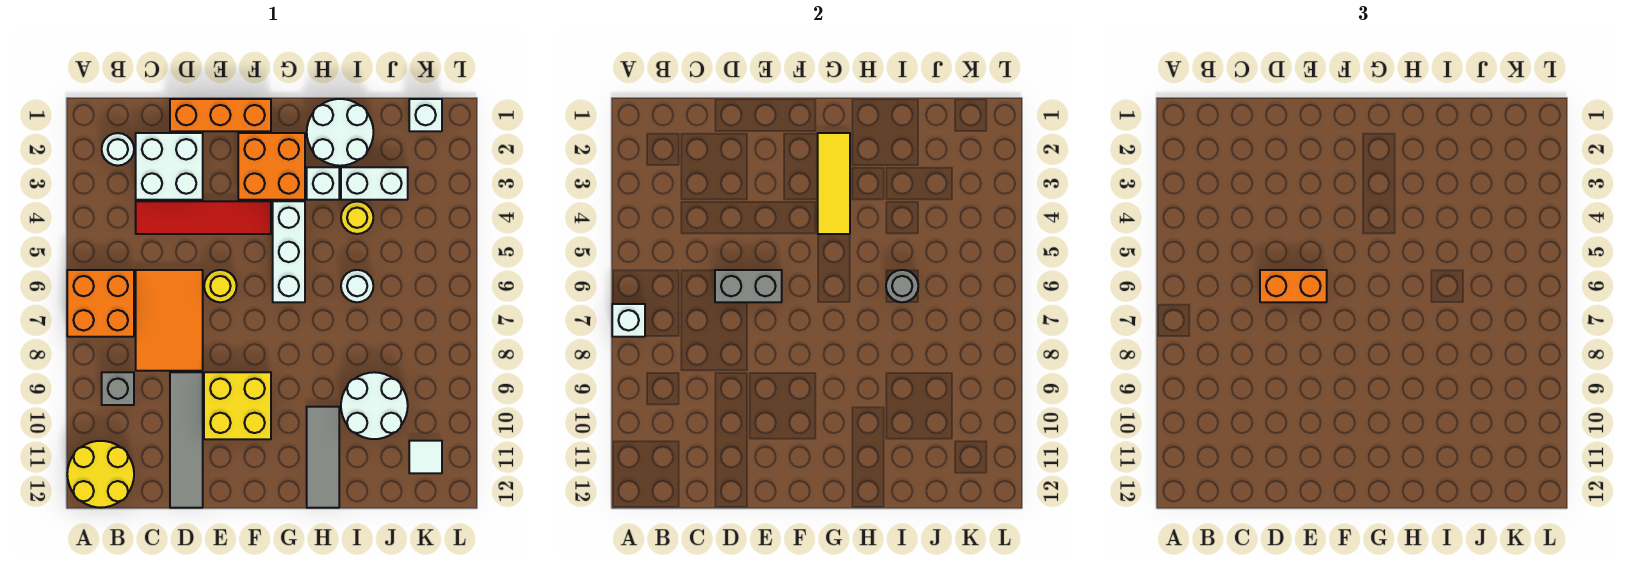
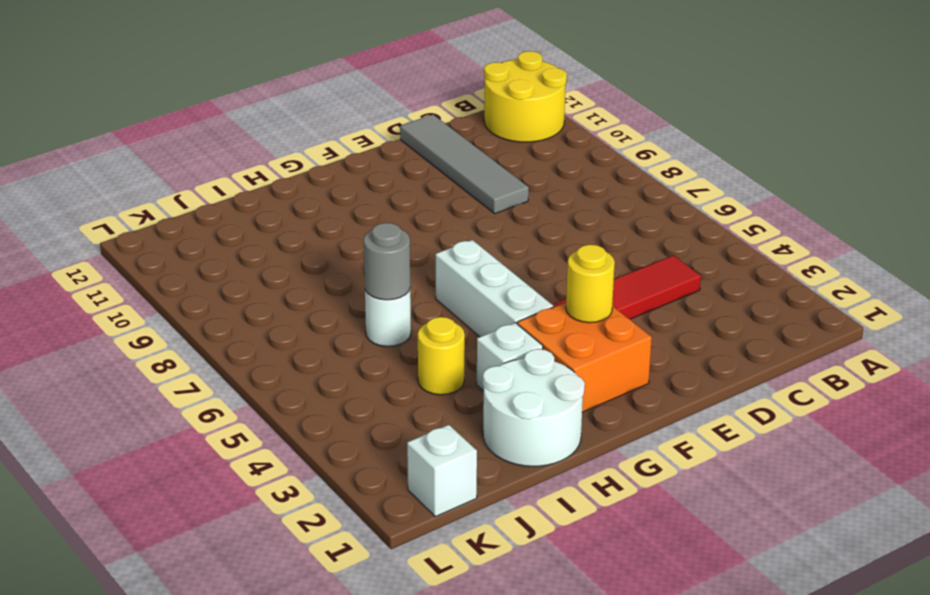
yellow round brick F3 level 2 -> yellow round brick E6 level 1
none -> orange brick A6:B7 level 1
none -> white round brick B2 level 1
none -> grey brick B9 level 1

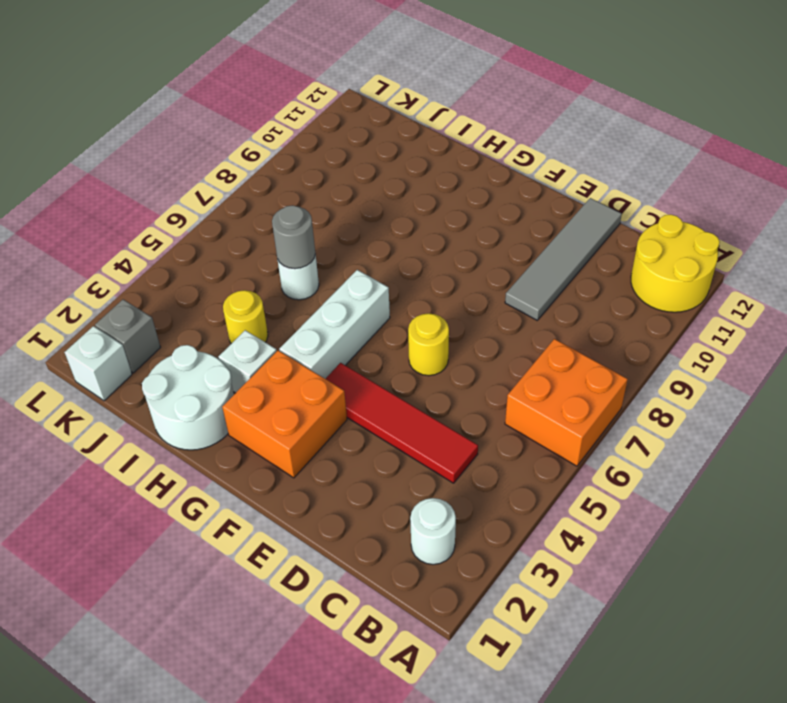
grey brick K2 level 1 -> grey brick B9 level 1
none -> white brick C2:D3 level 1
none -> orange tile C6:D8 level 1
none -> orange brick D1:F1 level 1

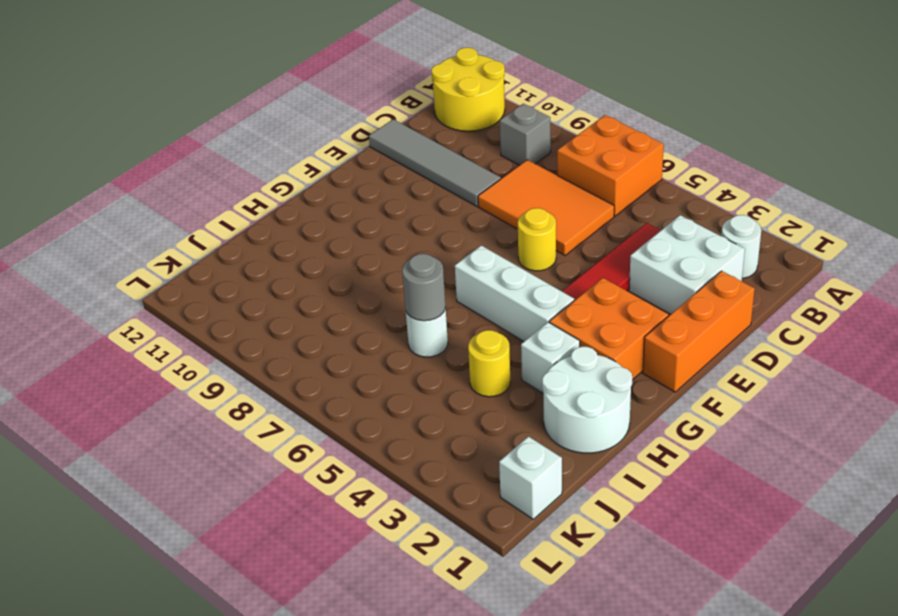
none -> yellow brick E9:F10 level 1
none -> grey tile H10:H12 level 1
none -> white brick I3:J3 level 1

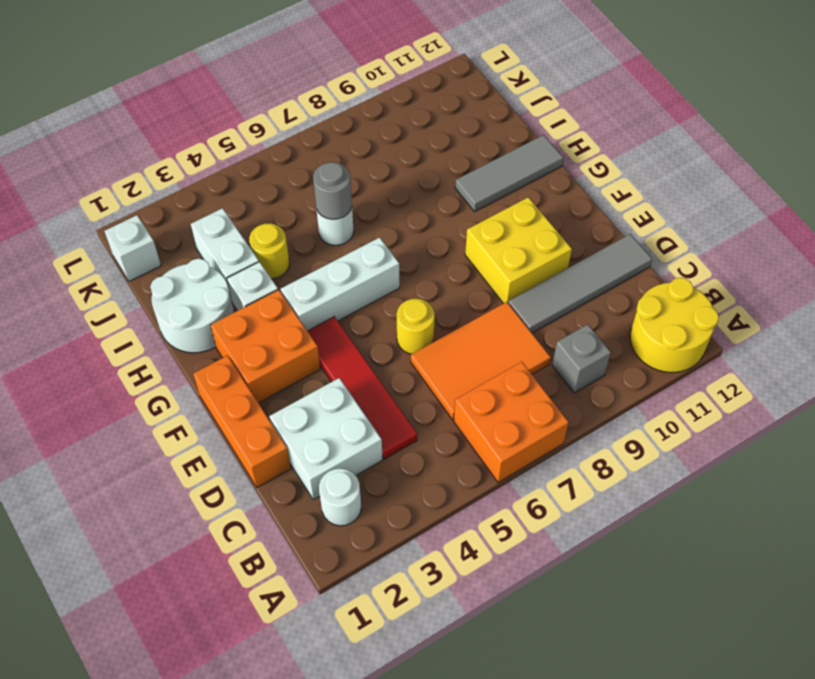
none -> white round brick I9:J10 level 1
none -> white tile K11 level 1
none -> white brick A7 level 2

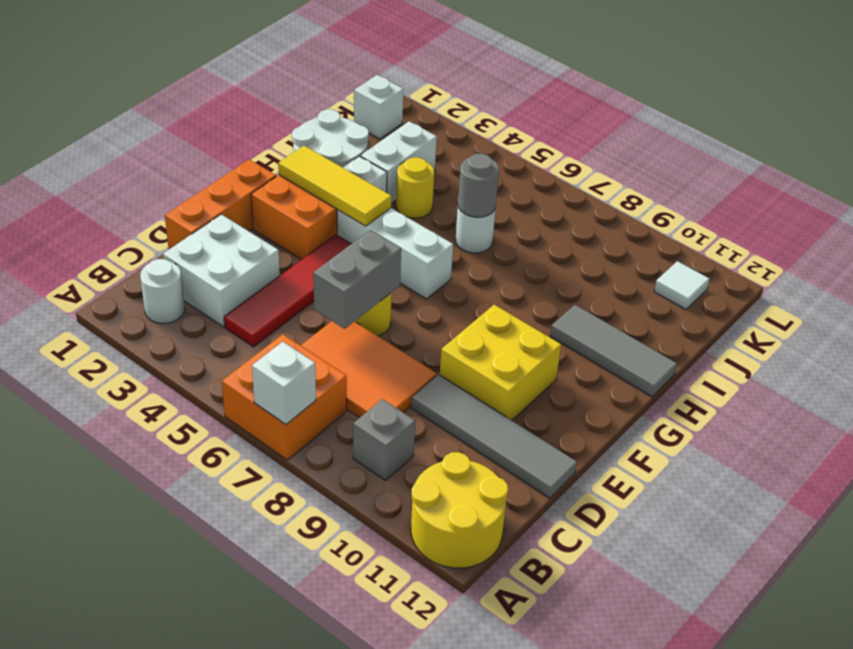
none -> white round brick I9:J10 level 1
none -> orange brick D6:E6 level 3

